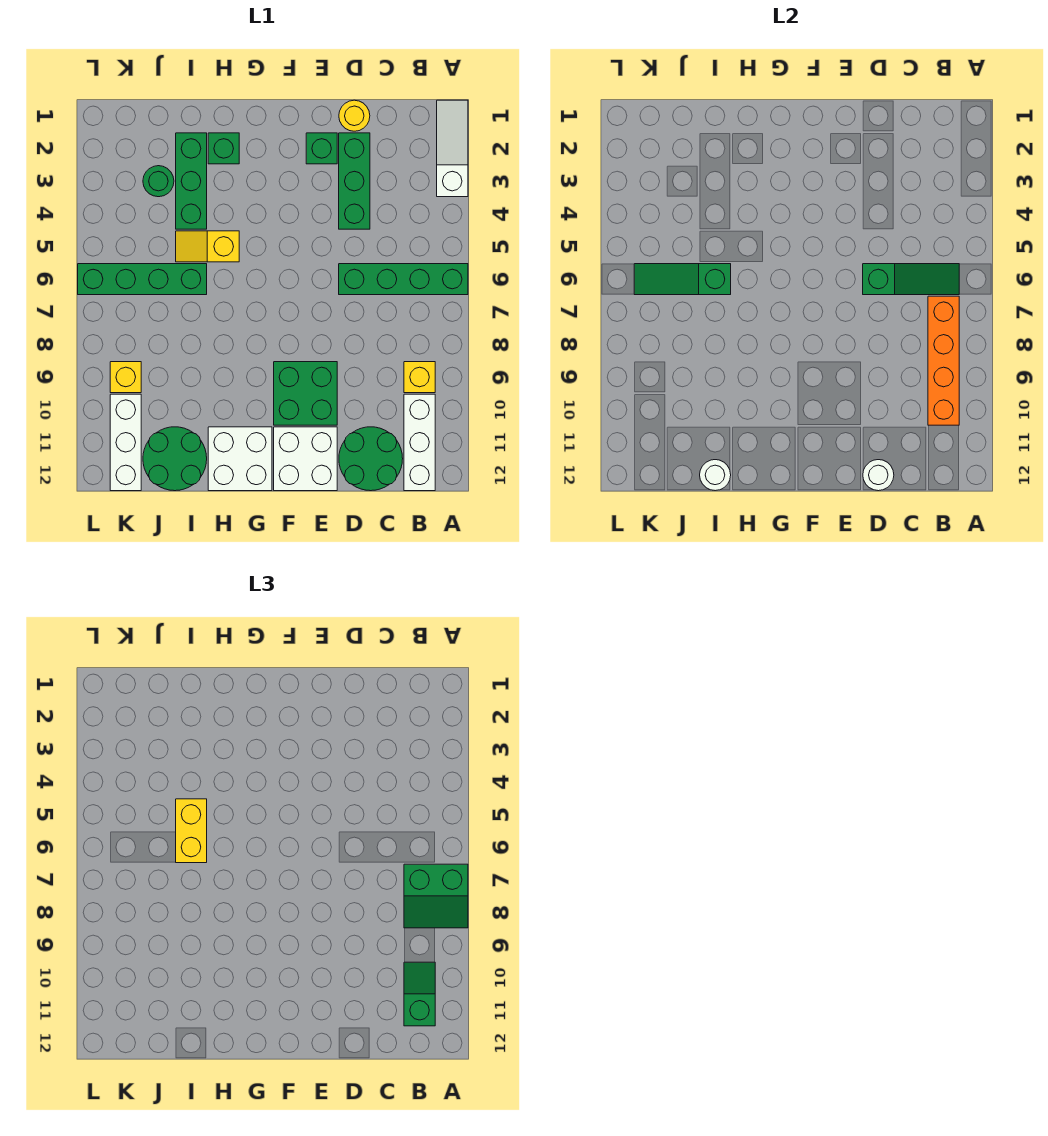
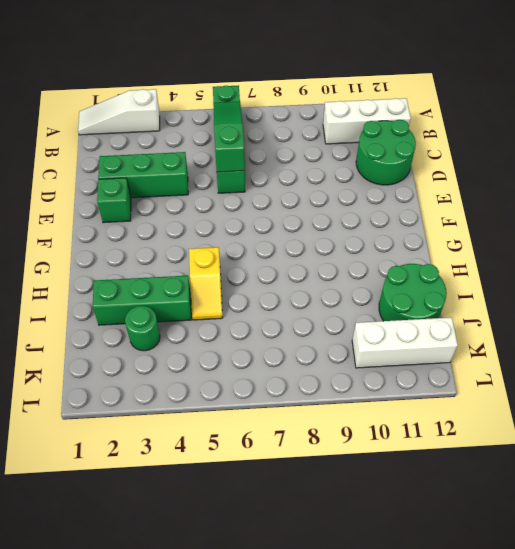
none -> yellow brick B9 level 1
none -> yellow round brick D1 level 1
none -> green brick E9:F10 level 1

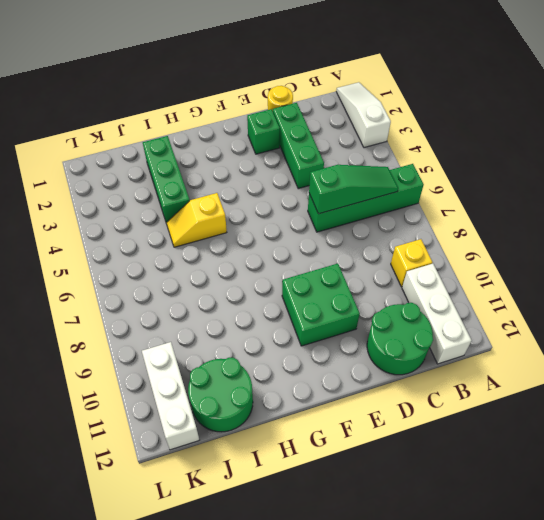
none -> white brick E11:F12 level 1
none -> white brick G11:H12 level 1
none -> green brick H2 level 1

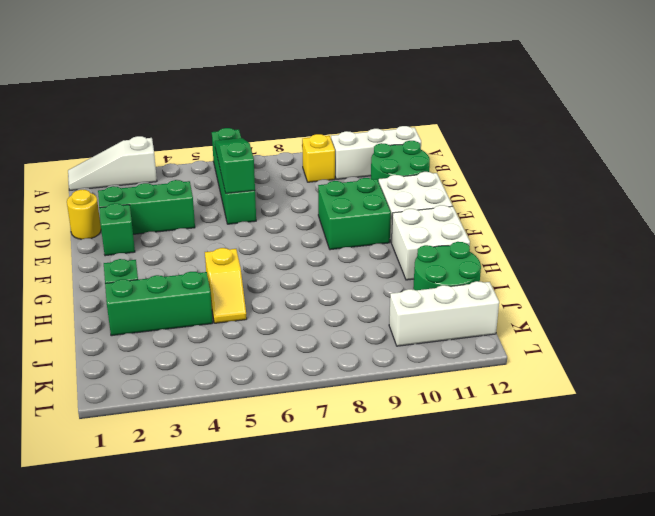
none -> green brick I6:L6 level 1
none -> green round brick J3 level 1
none -> yellow brick K9 level 1

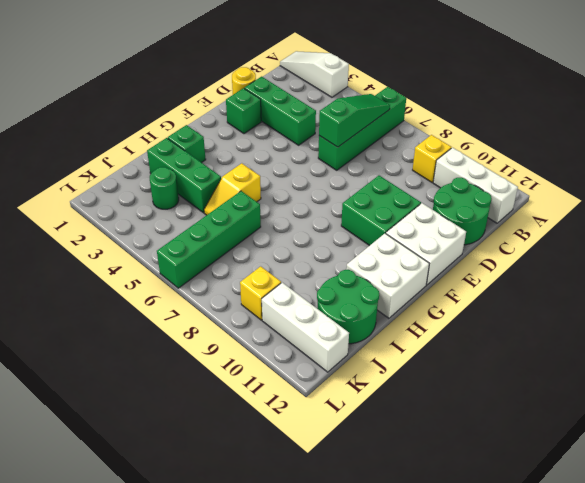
none -> orange brick B7:B10 level 2
none -> white round brick D12 level 2
none -> green slope I6:K6 level 2 top I

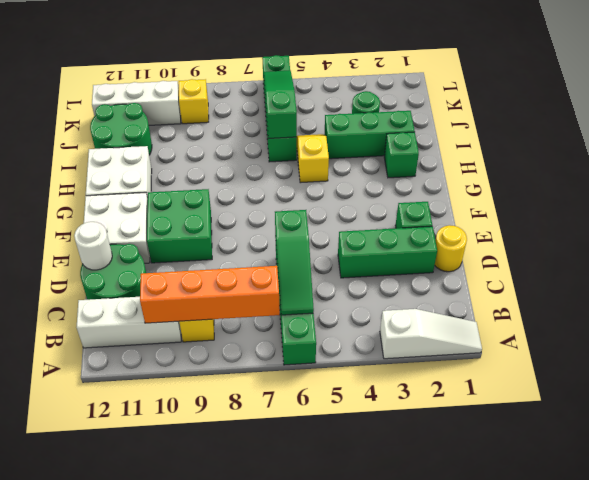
none -> white round brick I12 level 2
none -> green slope A7:B8 level 3 top 7
none -> green slope B10:B11 level 3 top 11

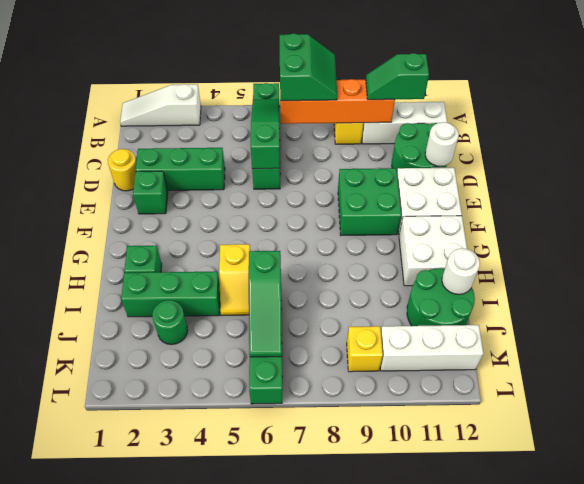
none -> yellow brick I5:I6 level 3

